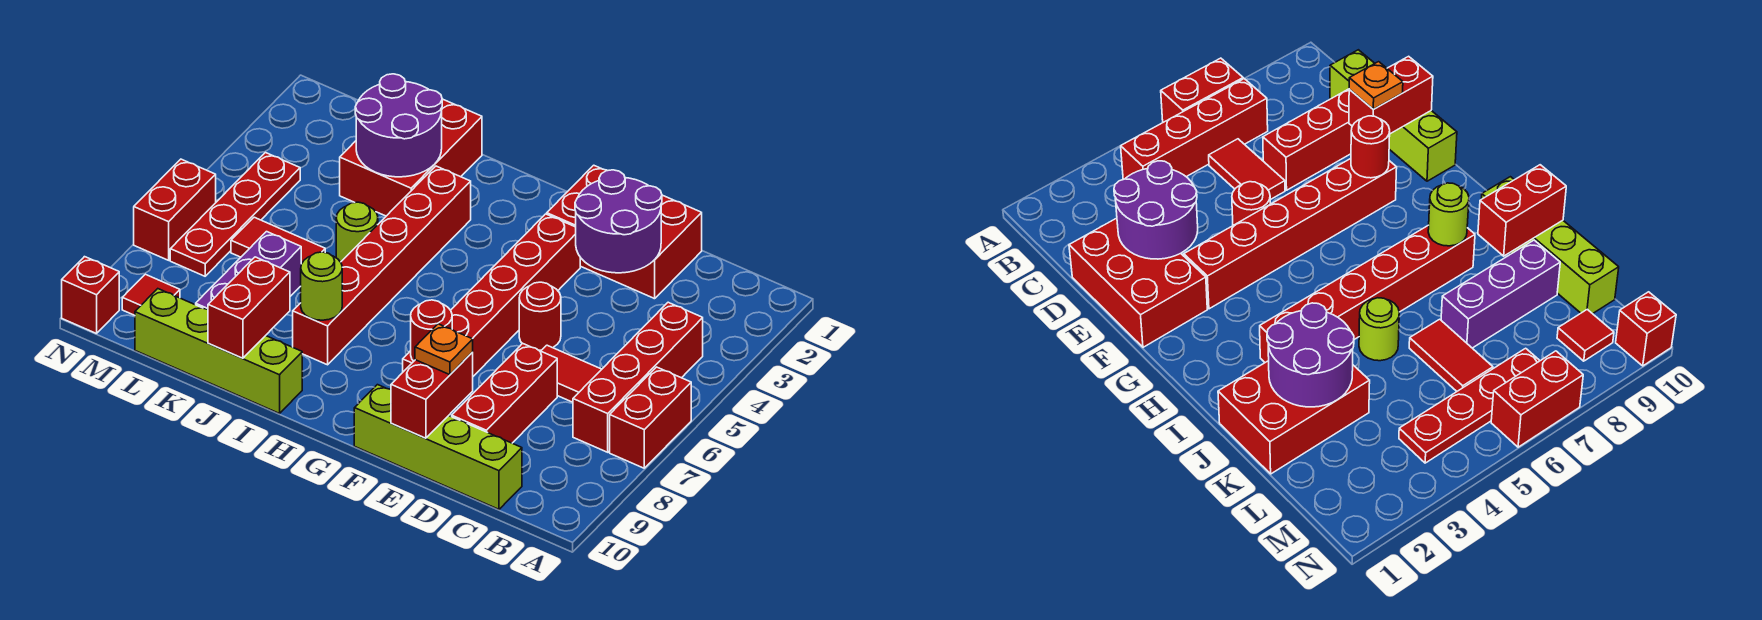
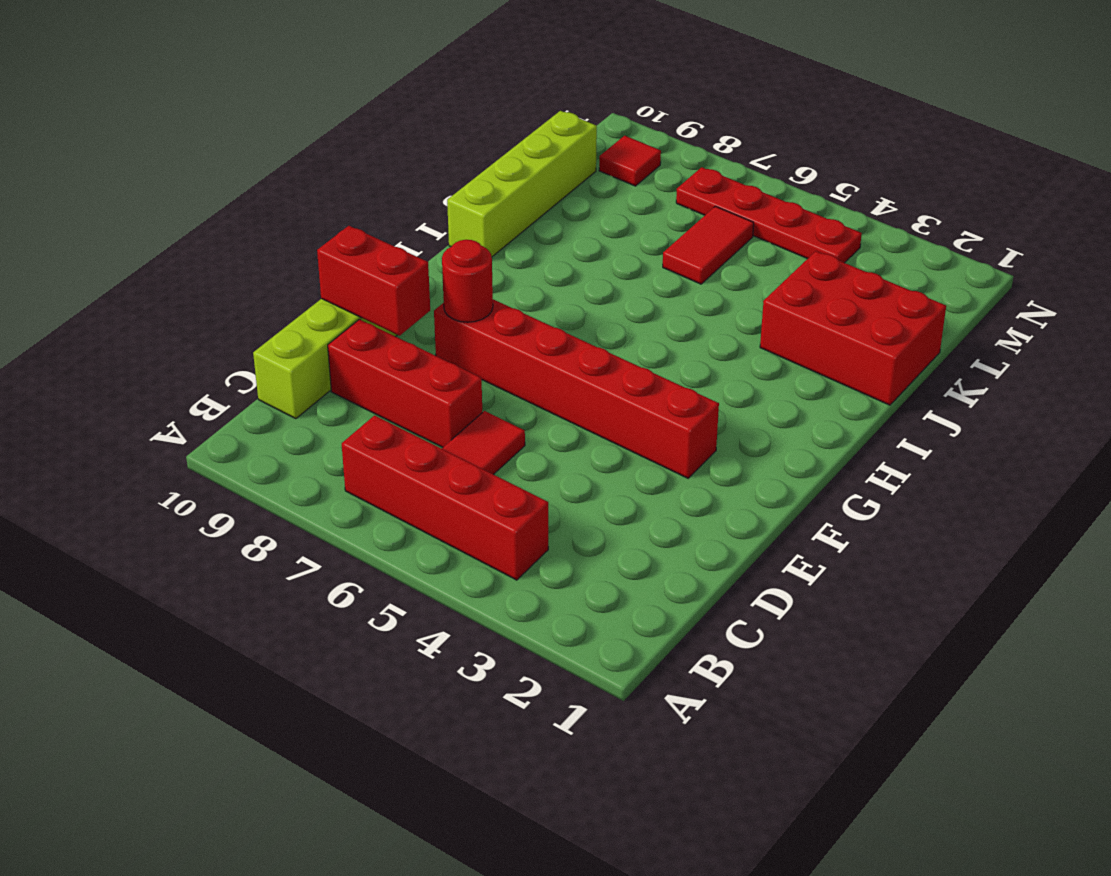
none -> red brick A6:A7 level 1
none -> red brick D1:F2 level 1
none -> red round brick E5 level 1

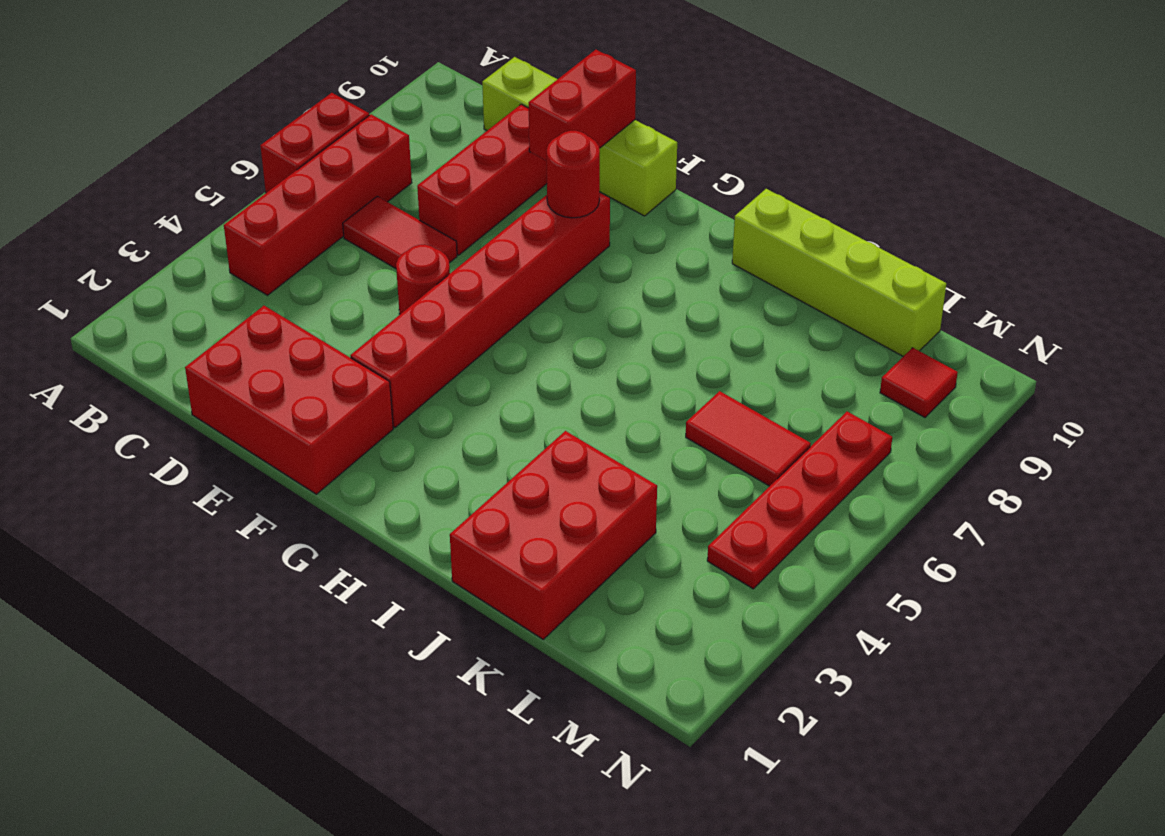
none -> red brick I3:I8 level 1
none -> lime round brick J5 level 1
none -> purple brick K7:K9 level 1

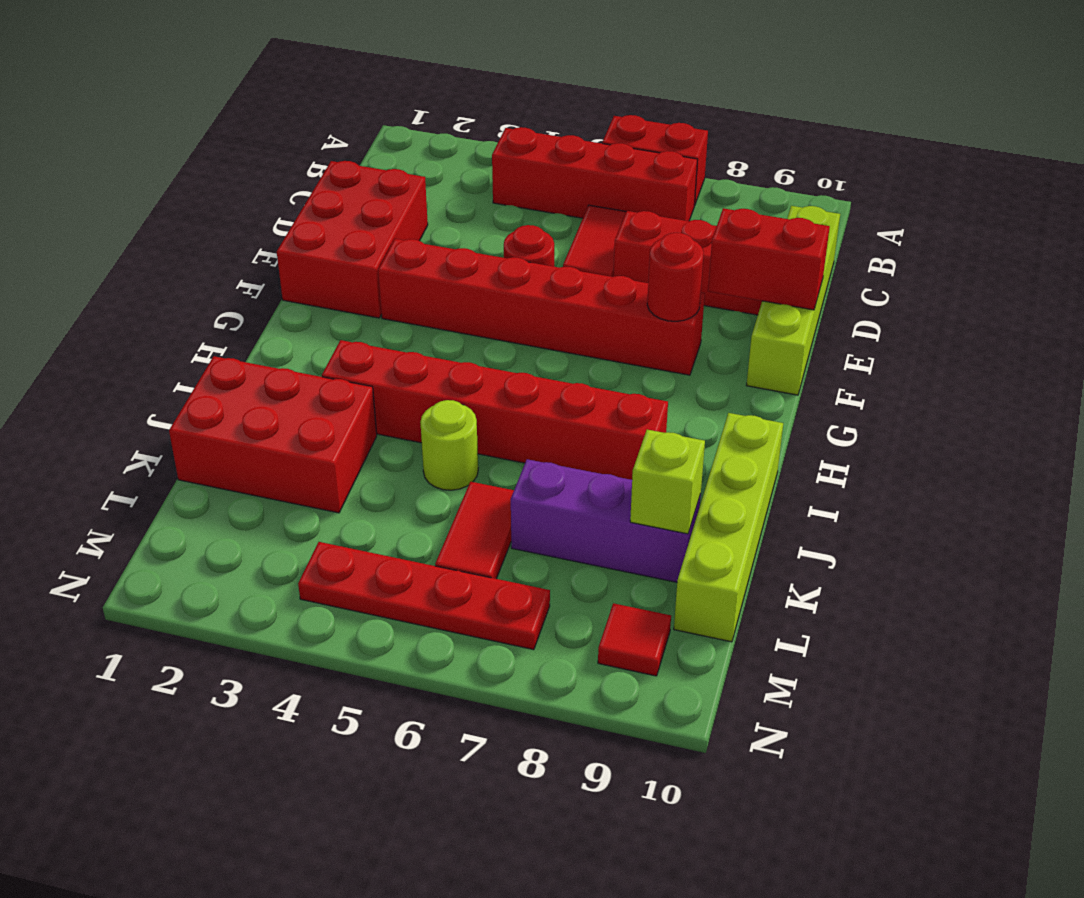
lime brick K9 level 2 -> none
none -> red brick N6:N7 level 1
none -> red brick N10 level 1
none -> purple round brick D2:E3 level 2

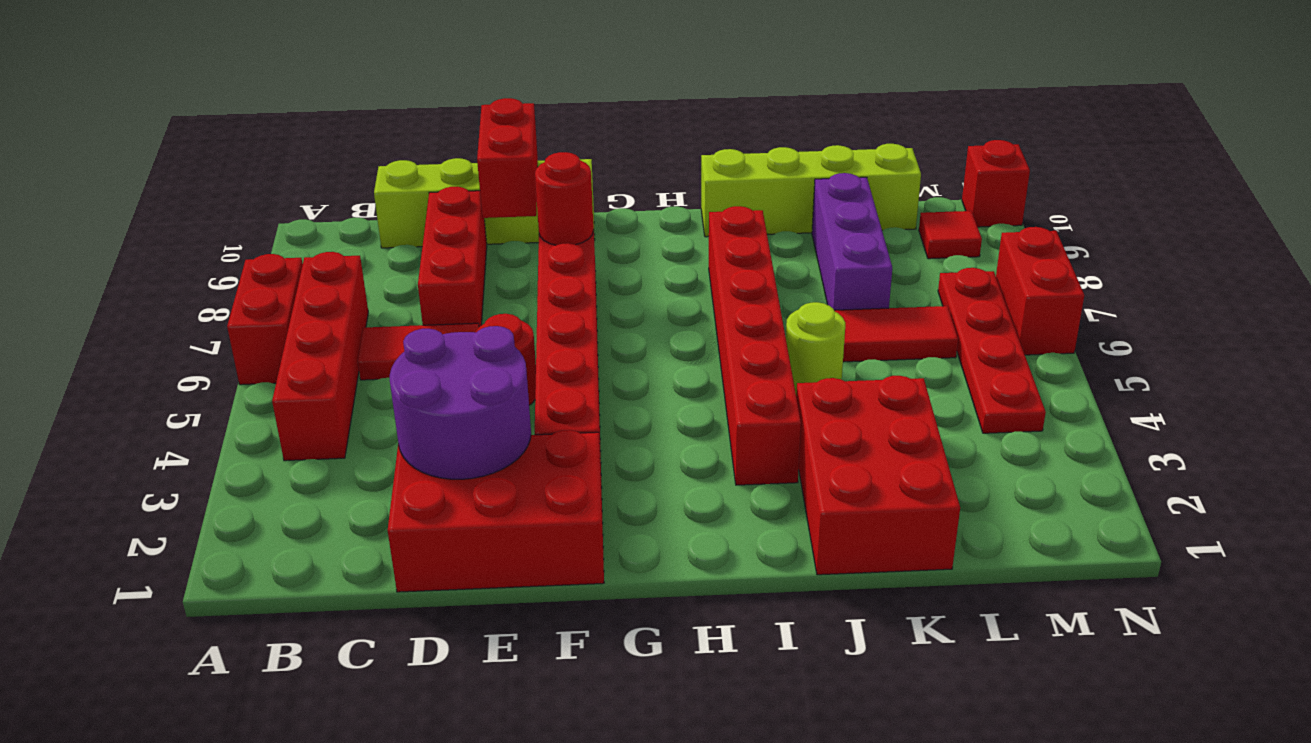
none -> lime round brick I8 level 2
none -> purple round brick J2:K3 level 2
none -> red brick J9:J10 level 2

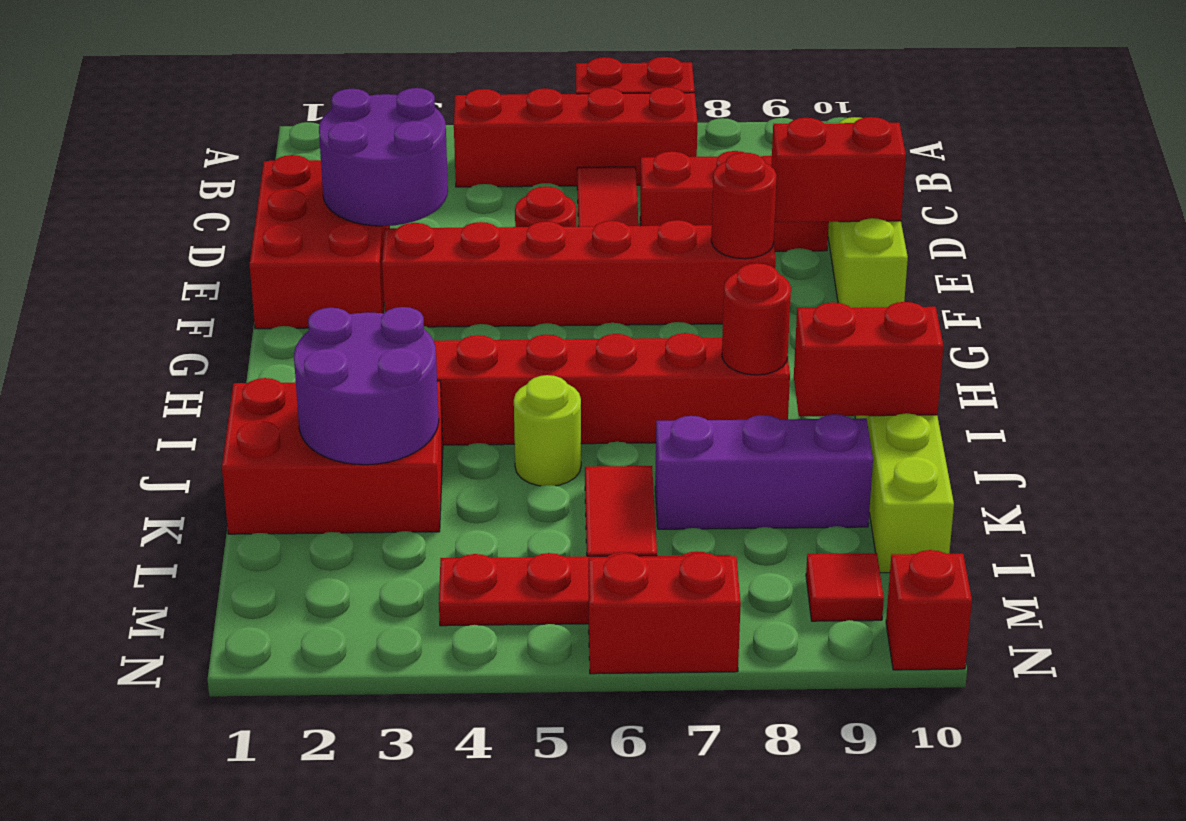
red round brick I8 level 2 -> lime round brick I8 level 2
none -> orange plate E9 level 3

